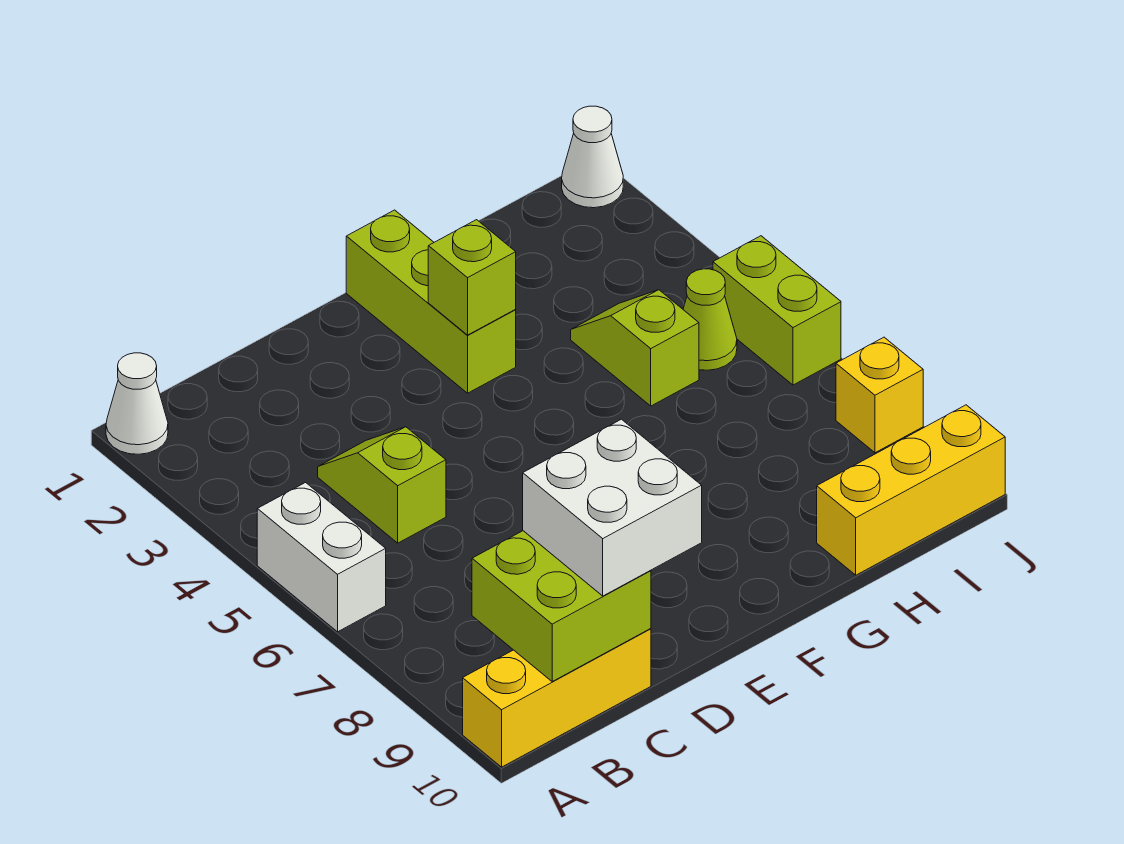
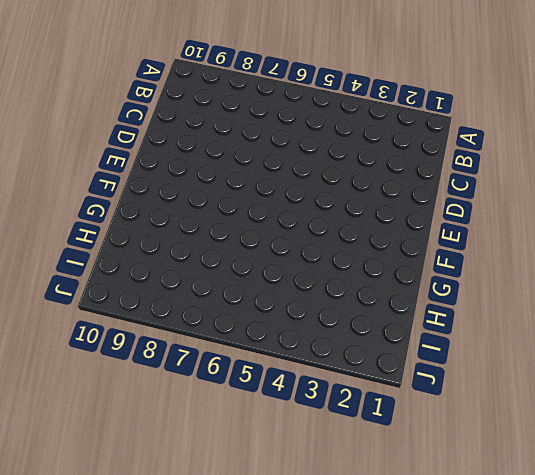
none -> white cone A1 level 1
none -> white brick A5:A6 level 1
none -> yellow brick A10:C10 level 1

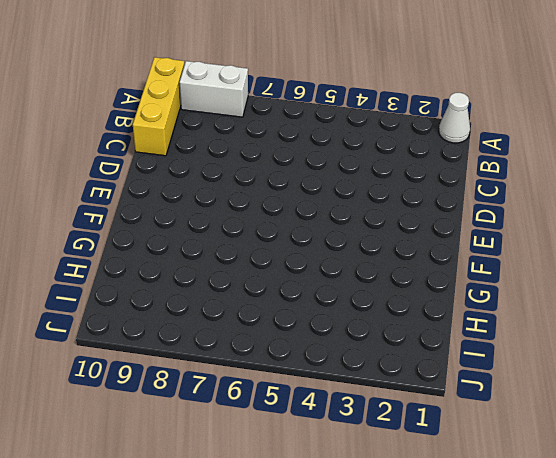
white brick A8:A9 level 1 -> white brick A5:A6 level 1
none -> lime slope C4:C5 level 1 top 5
none -> lime brick F1:F3 level 1
none -> lime slope H4:H5 level 1 top 5

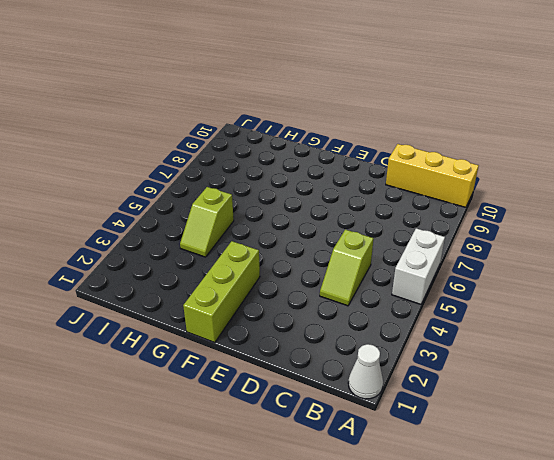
none -> yellow brick H10:J10 level 1
none -> lime cone I5 level 1
none -> white cone J1 level 1

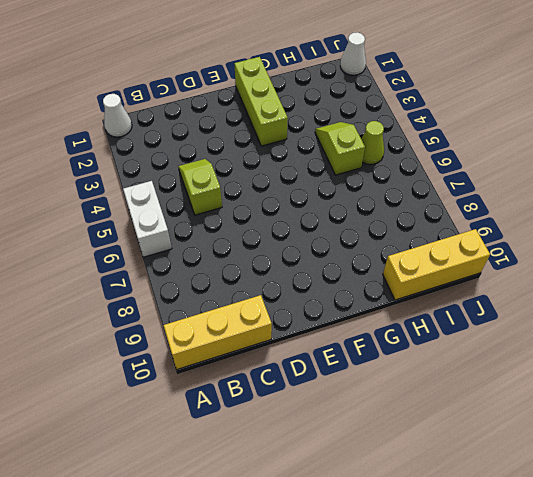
none -> lime brick J5:J6 level 1
none -> yellow brick J8 level 1
none -> lime brick B9:C10 level 2

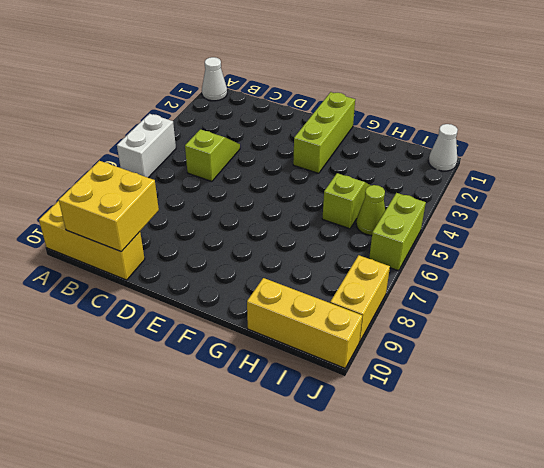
yellow brick B9:C10 level 2 -> lime brick B9:C10 level 2
yellow brick J8:J9 level 1 -> yellow brick J8 level 1
none -> lime brick F3 level 2
none -> white brick C9:D10 level 3

